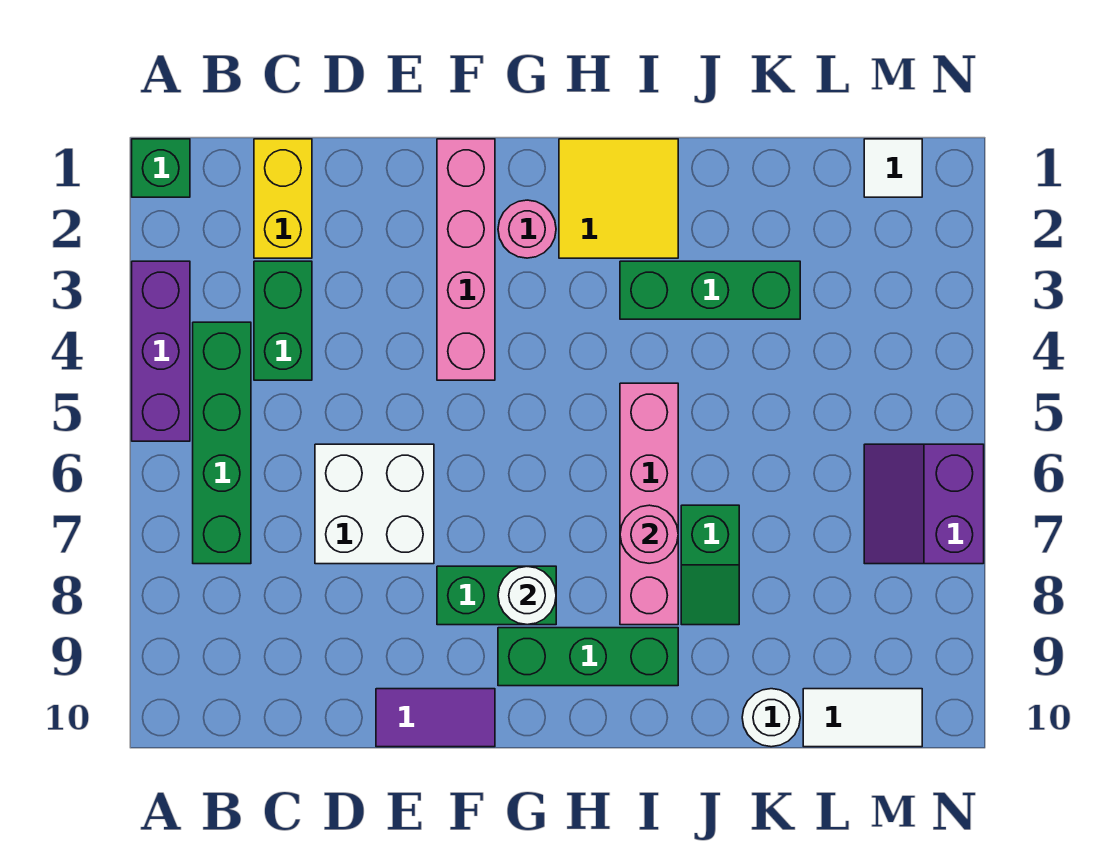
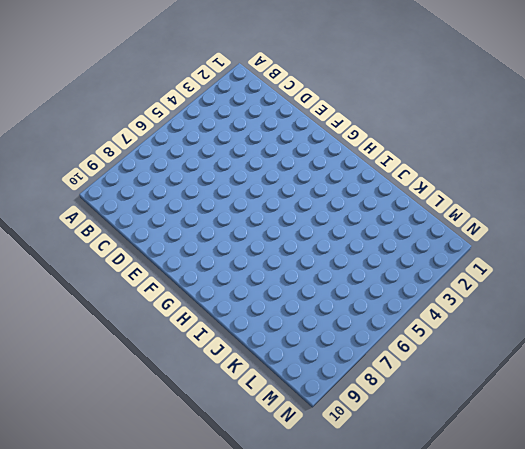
none -> green brick A1 level 1
none -> purple brick A3:A5 level 1
none -> green brick B4:B7 level 1

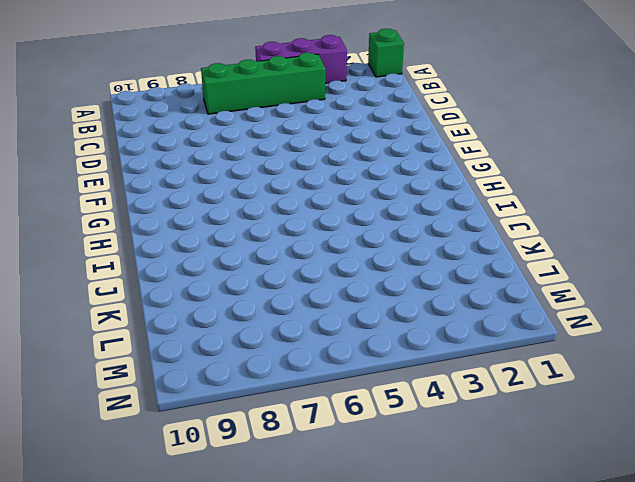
none -> yellow brick C1:C2 level 1
none -> green brick C3:C4 level 1
none -> white brick D6:E7 level 1

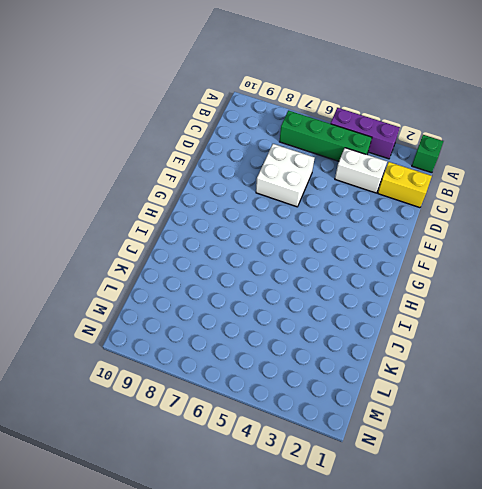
white brick C3:C4 level 1 -> green brick C3:C4 level 1
none -> purple tile E10:F10 level 1
none -> pink brick F1:F4 level 1
none -> green brick F8:G8 level 1

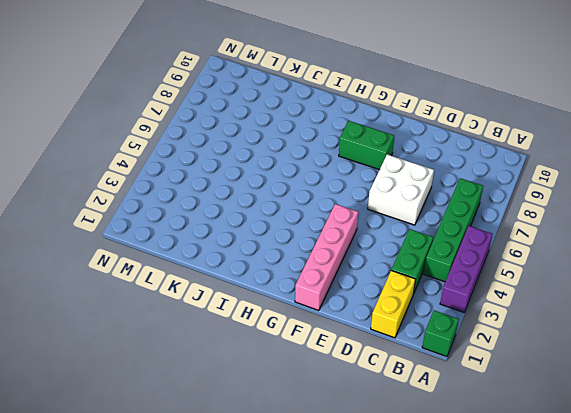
none -> purple tile E10:F10 level 1
none -> pink round brick G2 level 1
none -> green brick G9:I9 level 1

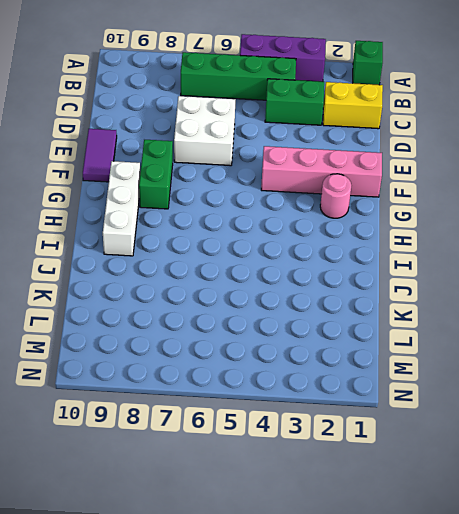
white brick G9:I9 level 1 -> green brick G9:I9 level 1
none -> yellow tile H1:I2 level 1
none -> green brick I3:K3 level 1
none -> pink brick I5:I8 level 1

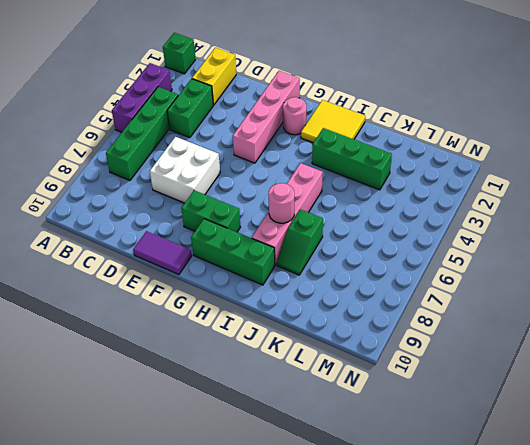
none -> white round brick K10 level 1
none -> white tile L10:M10 level 1
none -> white tile M1 level 1

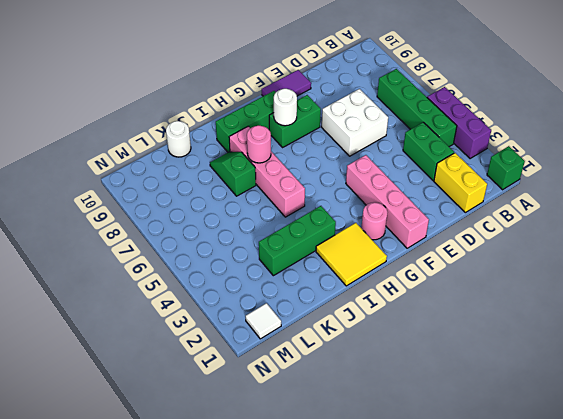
none -> white tile L10:M10 level 1
none -> purple slope M6:N7 level 1 top N

